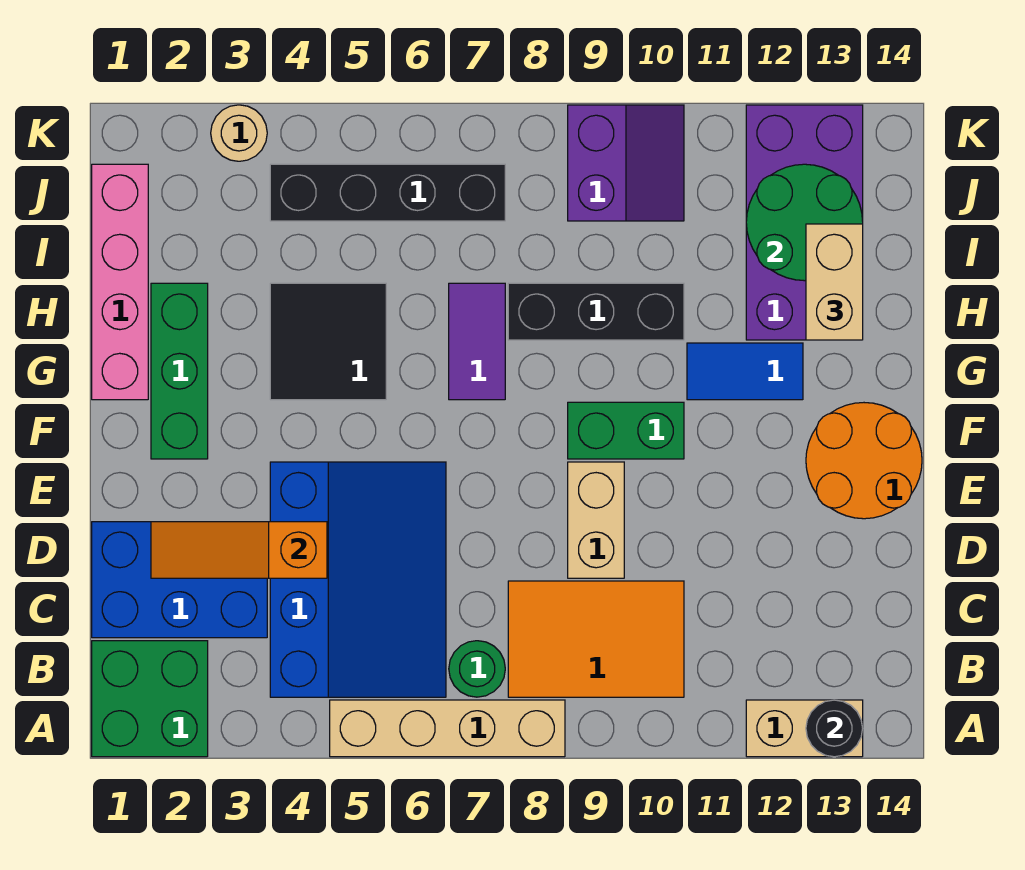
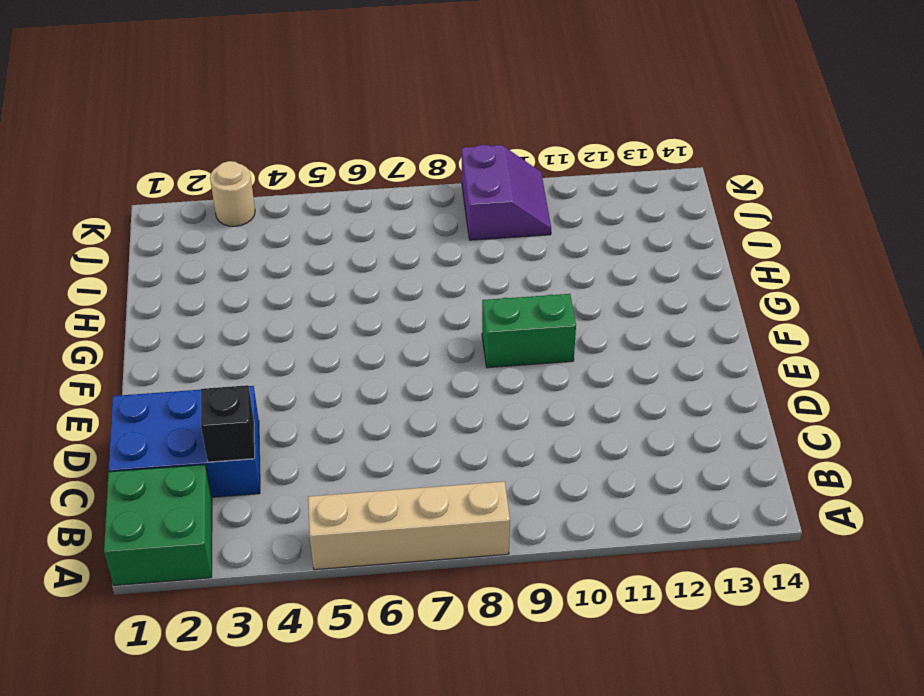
black brick C3 level 2 -> none
none -> tan brick A12:A13 level 1
none -> blue slope B4:E6 level 1 top 4
none -> green round brick B7 level 1

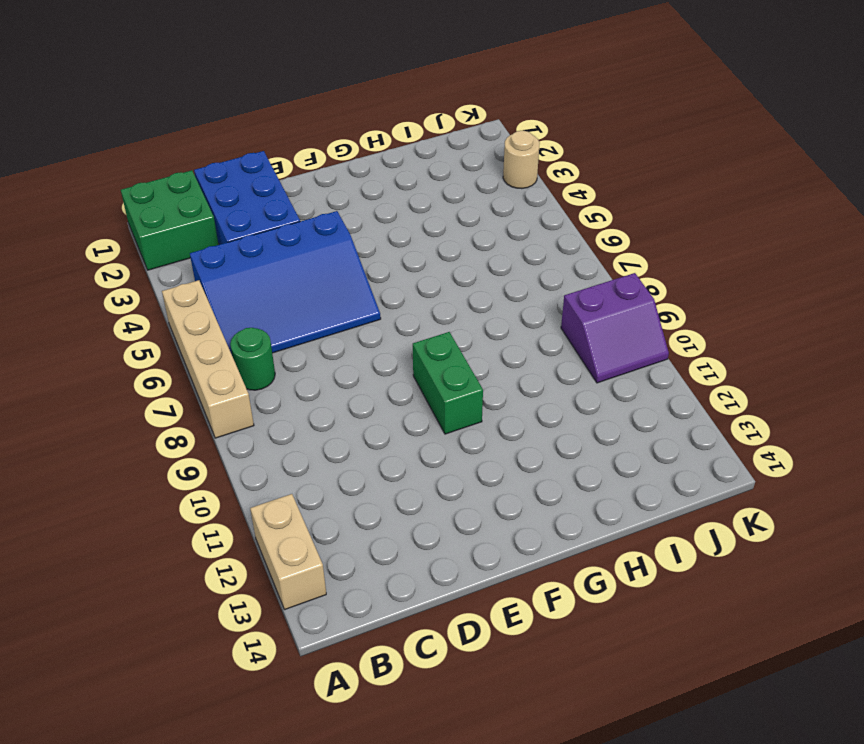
none -> orange tile B8:C10 level 1
none -> tan brick D9:E9 level 1
none -> orange round brick E13:F14 level 1

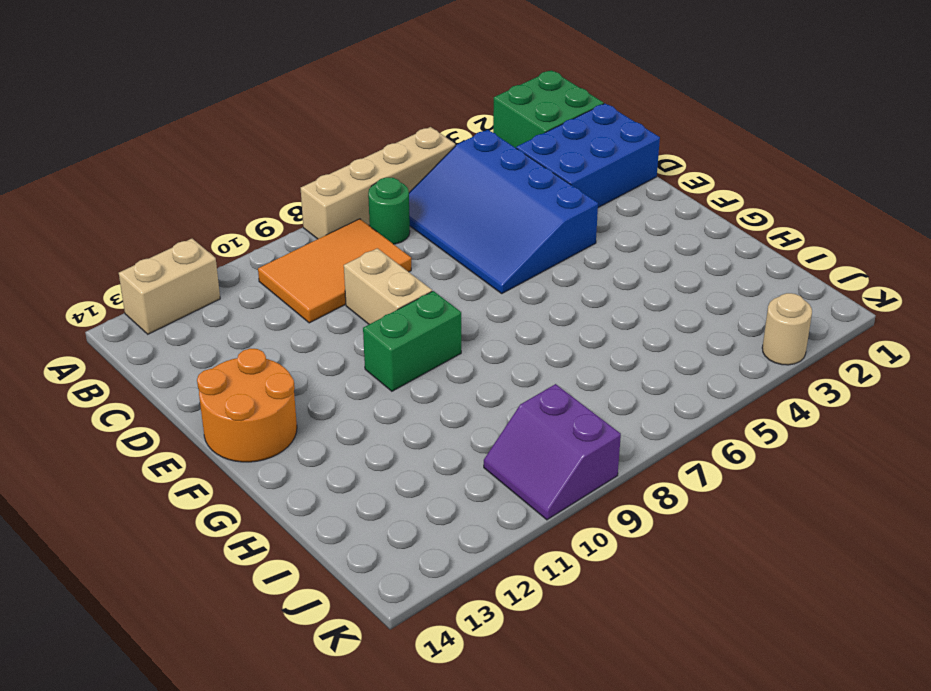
none -> green brick F2:H2 level 1
none -> pink brick G1:J1 level 1
none -> black tile G4:H5 level 1

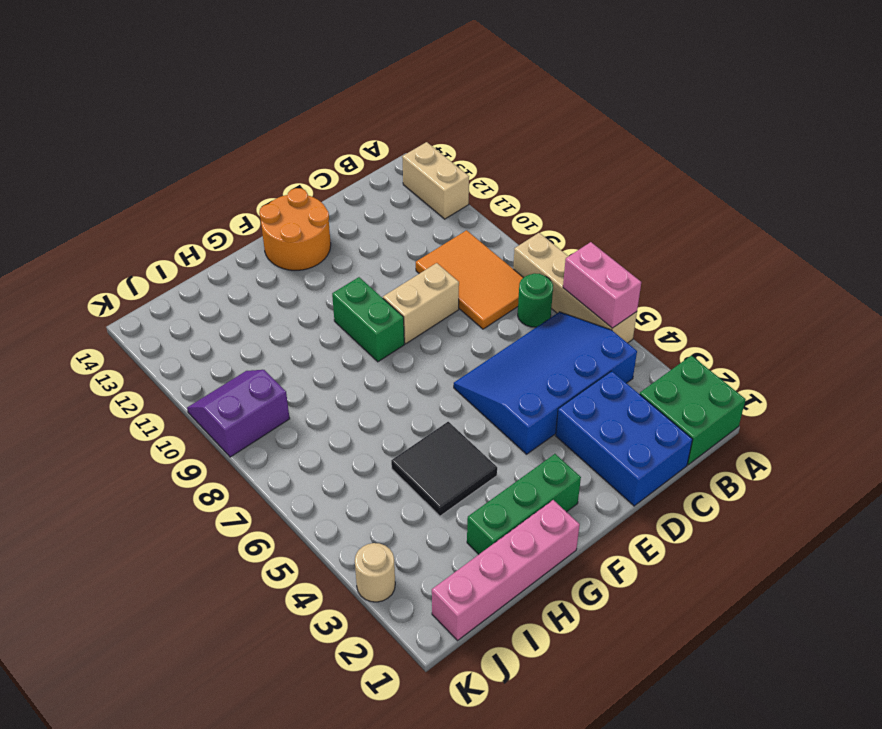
pink brick A5:A6 level 2 -> none
none -> purple tile G7:H7 level 1
none -> blue tile G11:G12 level 1
none -> black brick H8:H10 level 1

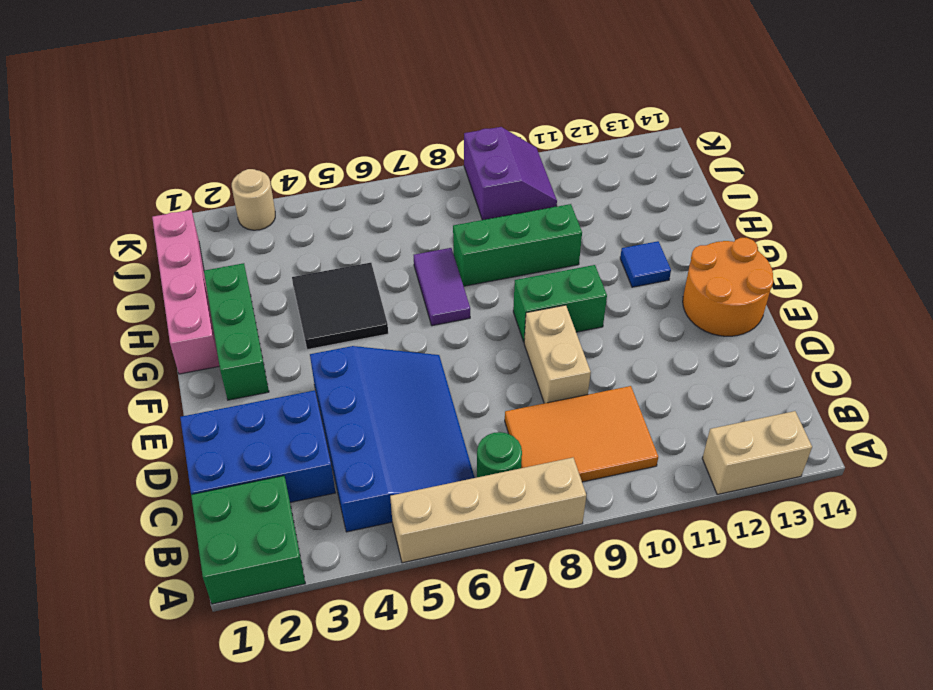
blue tile G12 level 1 -> blue tile G11:G12 level 1
green brick H8:H10 level 1 -> black brick H8:H10 level 1
none -> purple brick H12:K13 level 1
none -> black brick J4:J7 level 1
none -> black round brick A13 level 2

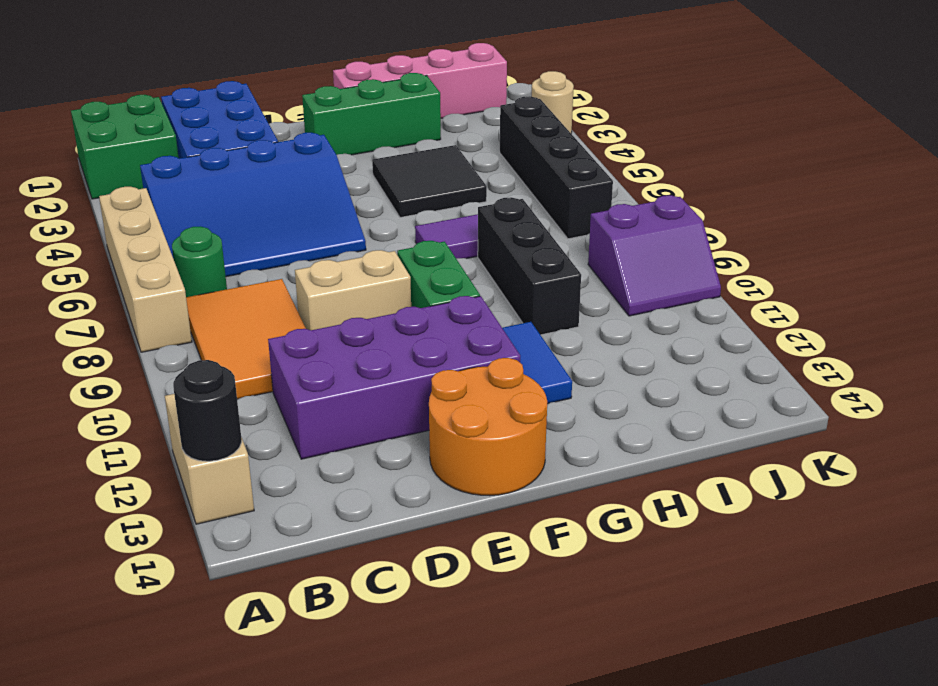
purple brick C11:F12 level 1 -> purple brick H12:K13 level 1
none -> orange slope D2:D4 level 2 top 4
none -> green round brick I12:J13 level 2
none -> tan brick H13:I13 level 3

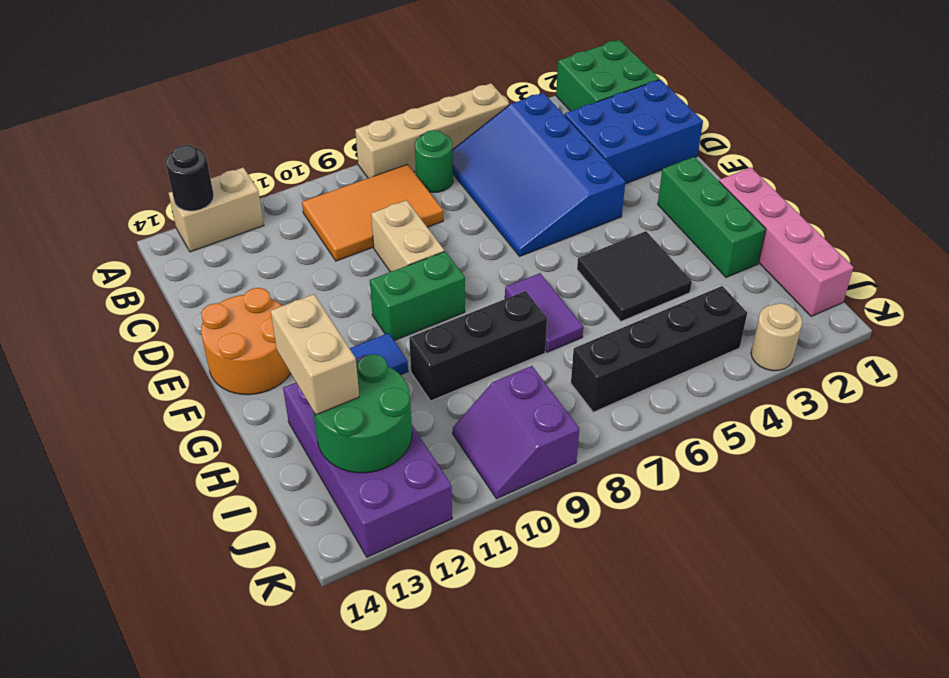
none -> orange slope D2:D4 level 2 top 4

